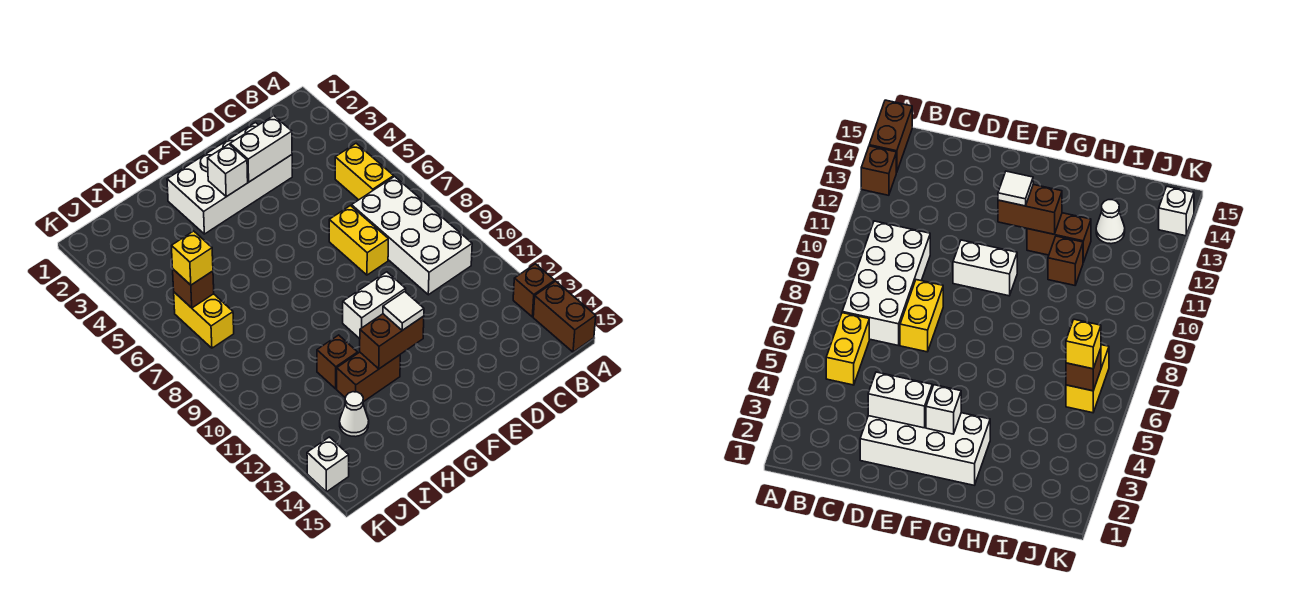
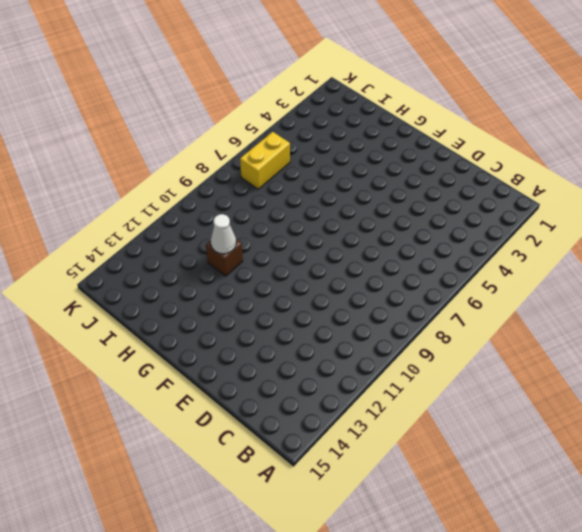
white cone H11 level 2 -> white cone I13 level 1
none -> brown brick A13 level 1
none -> brown brick A14:A15 level 1
none -> yellow brick B5:B6 level 1

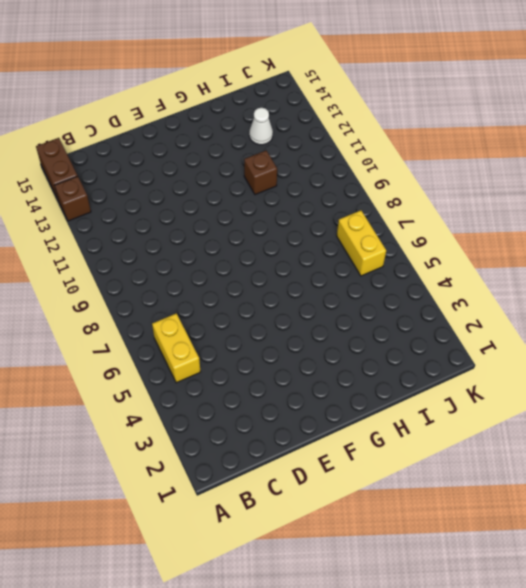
none -> white brick B7:C10 level 1
none -> white brick D2:G3 level 1
none -> yellow brick D7:D8 level 1

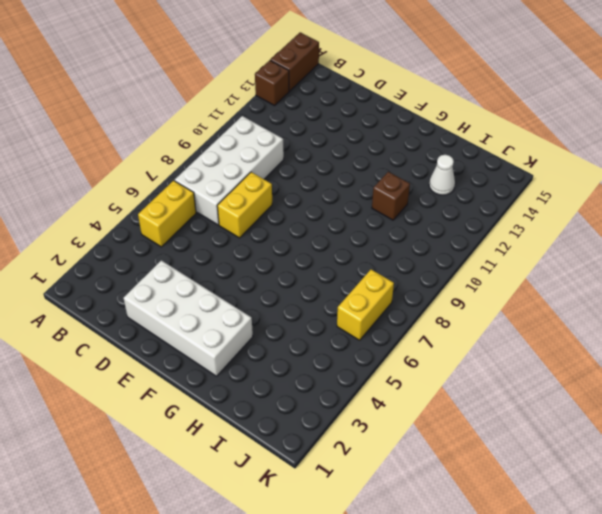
none -> white brick E10:F10 level 1
none -> brown brick G12:H12 level 1
none -> white brick K14 level 1

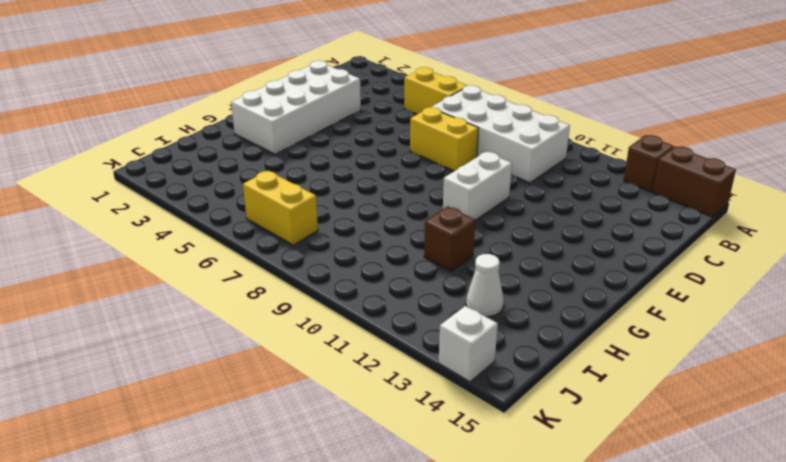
none -> brown brick G12:H12 level 1
none -> white brick D3:E3 level 2
none -> white brick F3 level 2

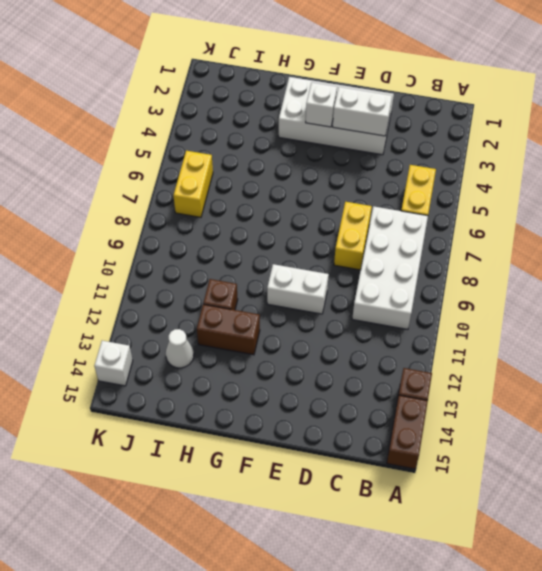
none -> brown brick F12:G12 level 2
none -> brown brick J6 level 2
none -> white tile F12 level 3

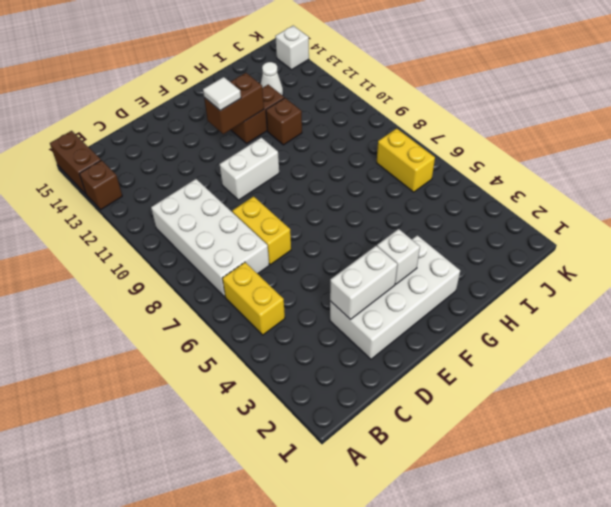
none -> brown brick J6 level 2
none -> yellow brick J6 level 3

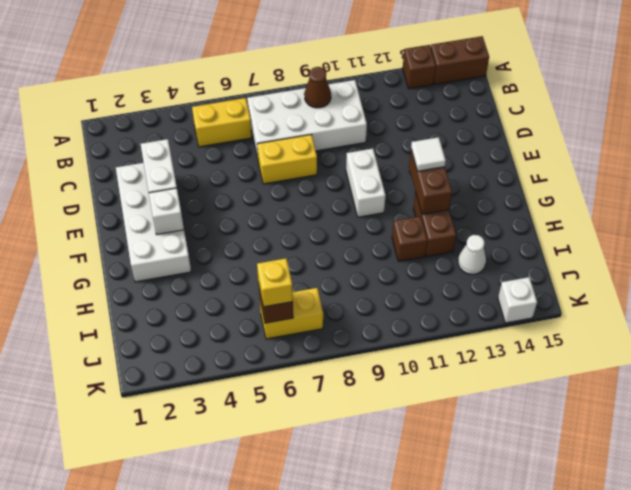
brown cone B9 level 2 -> none

